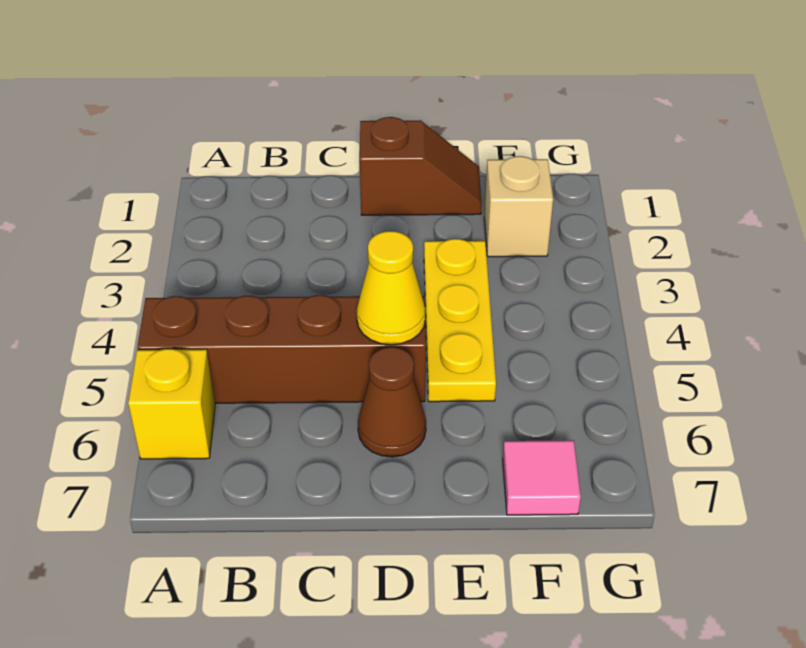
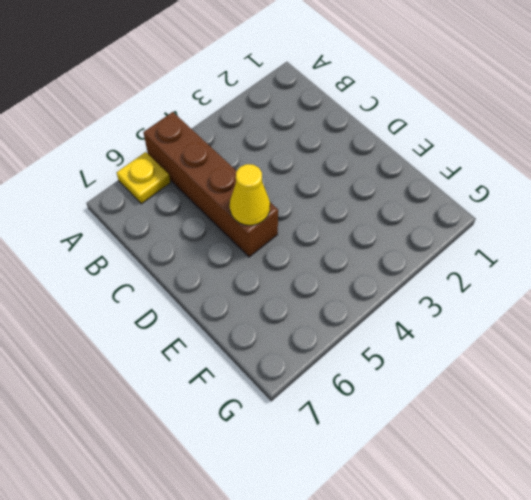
yellow plate A6 level 1 -> yellow brick A6 level 1
none -> brown slope D1:E1 level 1 top D
none -> brown cone D6 level 1

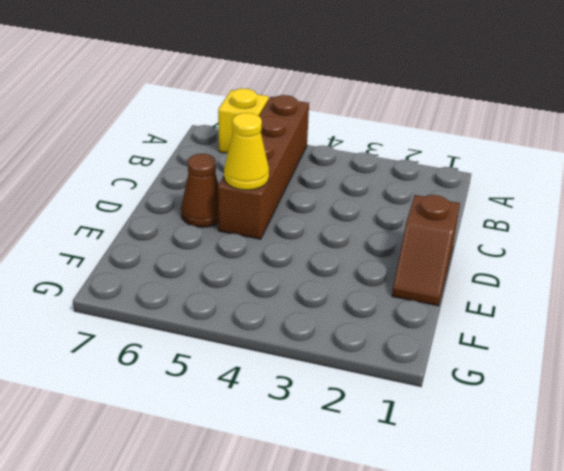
none -> yellow plate E3:E5 level 1
none -> tan brick F2 level 1

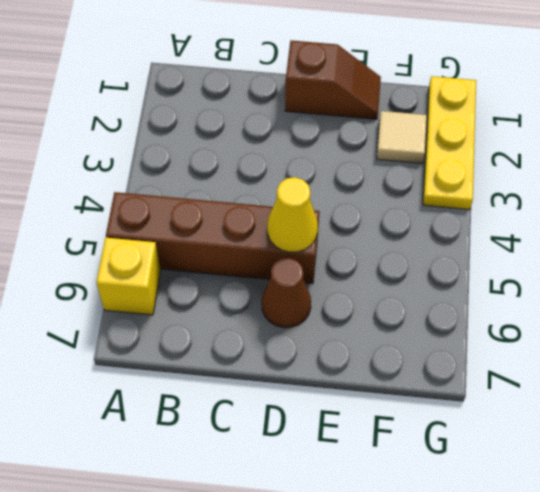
tan tile F2 level 1 -> tan brick F2 level 1
yellow plate G1:G3 level 1 -> yellow plate E3:E5 level 1
none -> pink tile F7 level 1

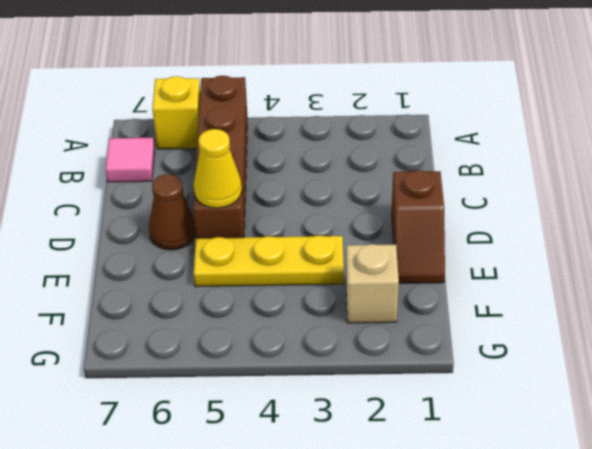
pink tile B7 level 1 -> pink tile F7 level 1

